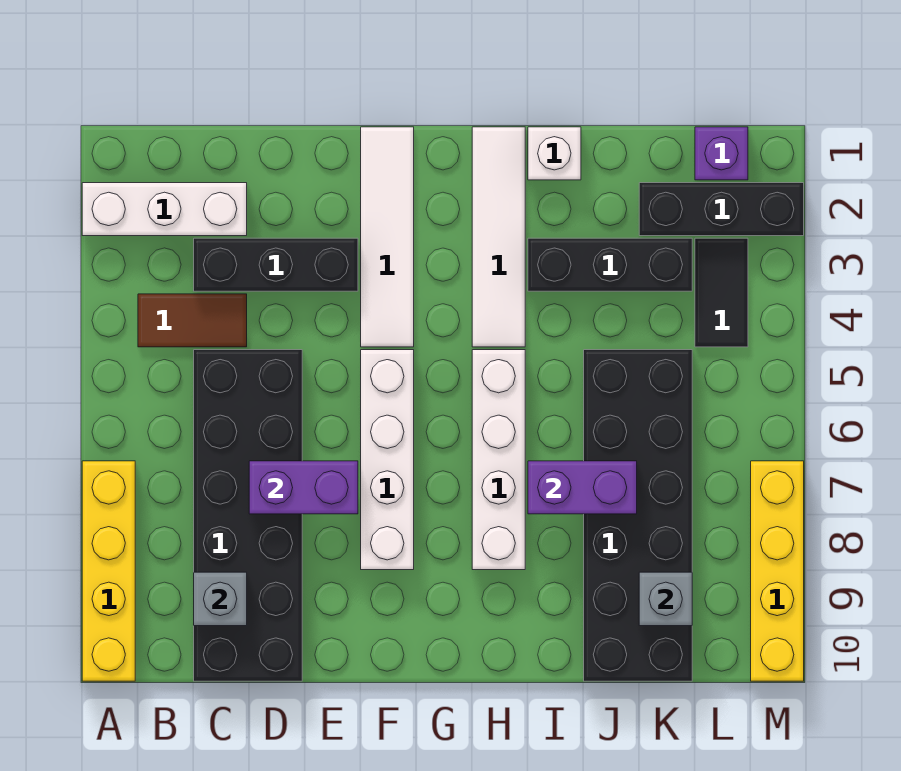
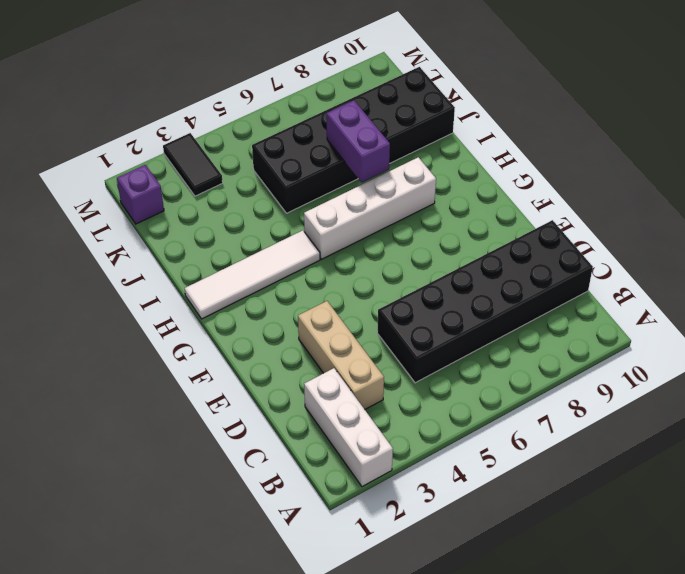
tan brick C3:E3 level 1 -> black brick C3:E3 level 1
black tile L3:M3 level 1 -> black tile L3:L4 level 1
none -> yellow brick A7:A10 level 1
none -> brown tile B4:C4 level 1
none -> white tile F1:F4 level 1

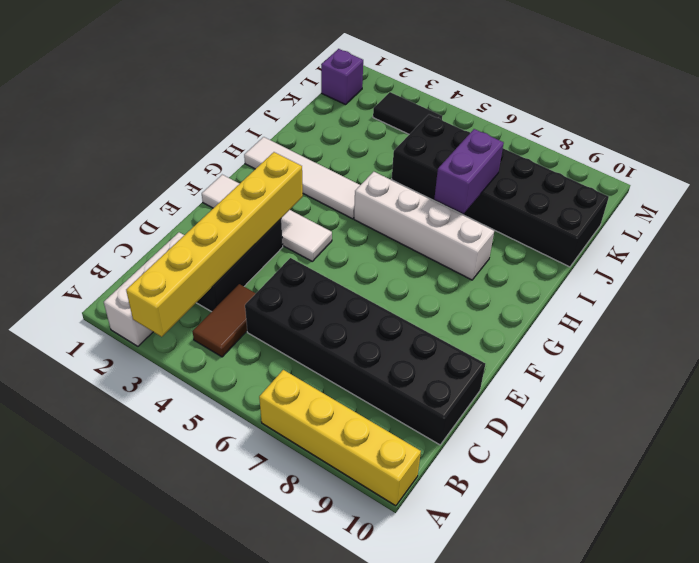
yellow brick A3:F3 level 2 -> none
none -> white brick F5:F8 level 1
none -> white brick I1 level 1
none -> black brick I3:K3 level 1

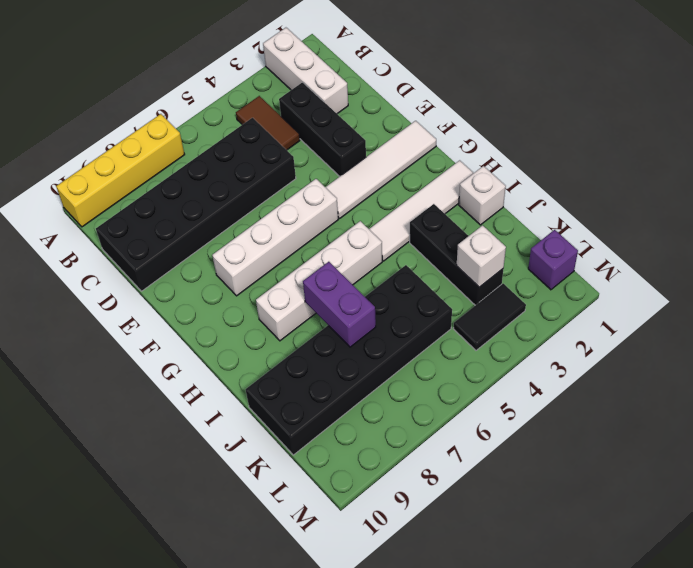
white brick K3 level 2 -> none
none -> black brick K2:M2 level 1
none -> yellow brick M7:M10 level 1
none -> grey brick C9 level 2

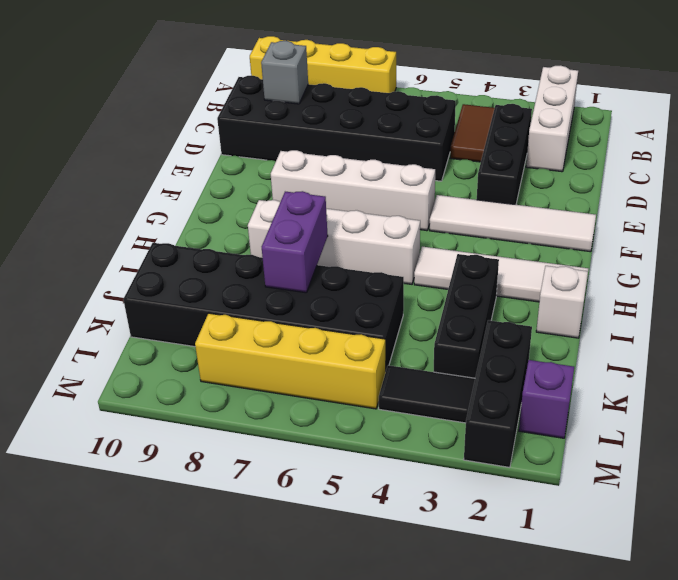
yellow brick L5:L8 level 1 -> yellow brick M7:M10 level 1
none -> purple brick D7:E7 level 2
none -> grey brick K9 level 2

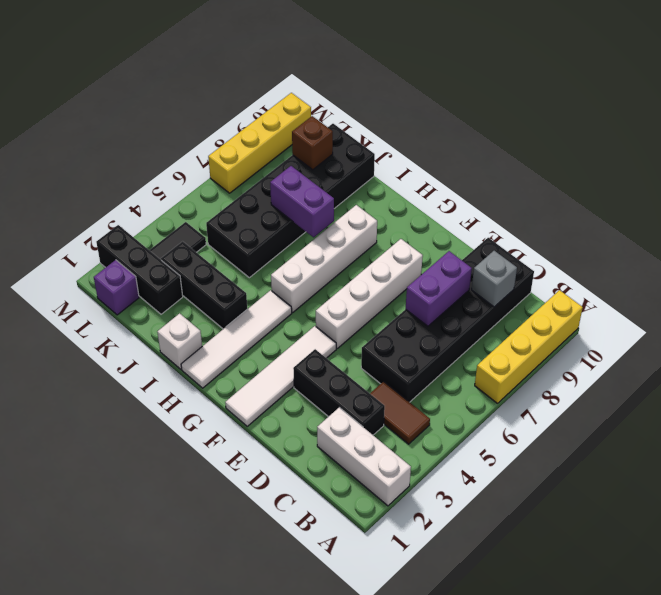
purple brick D7:D8 level 2 -> purple brick D7:E7 level 2
brown brick K9 level 2 -> grey brick K9 level 2

